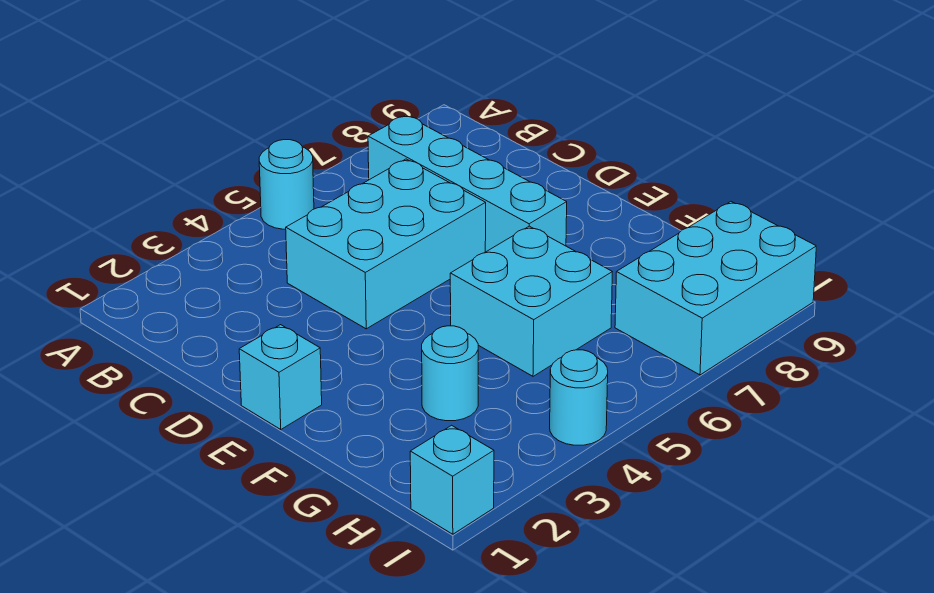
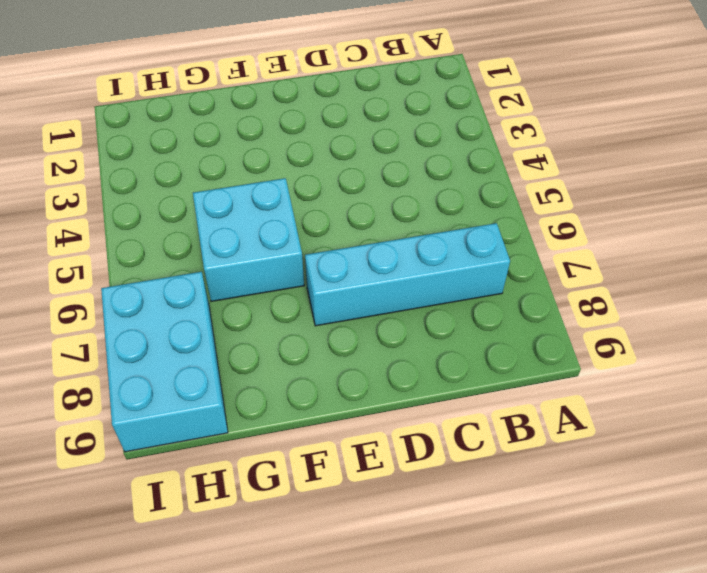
none -> cyan round brick A5 level 1
none -> cyan brick C4:D6 level 1

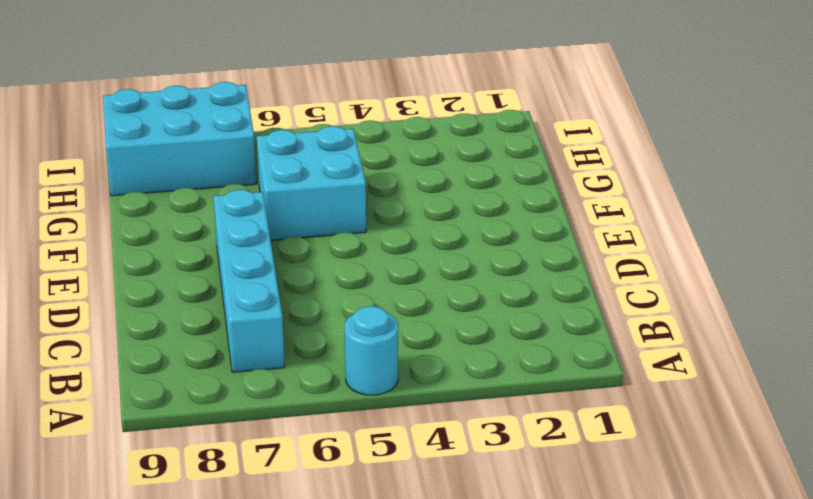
none -> cyan brick C4:D6 level 1
none -> cyan brick E1 level 1

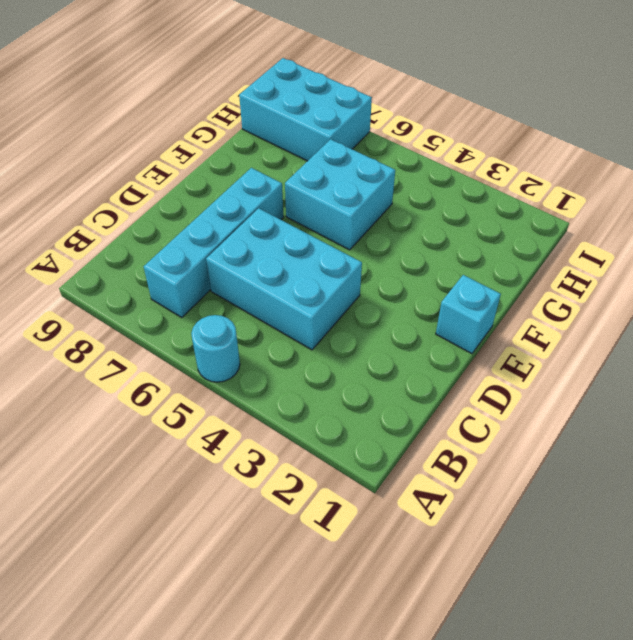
none -> cyan round brick G3 level 1
none -> cyan brick I1 level 1

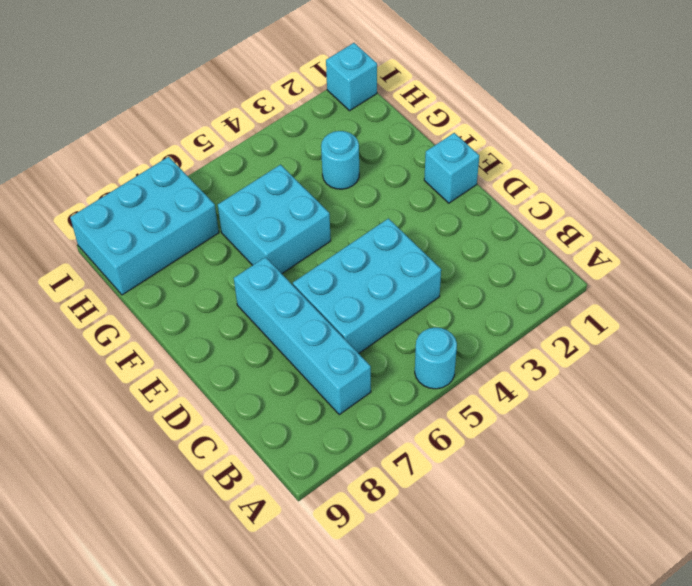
none -> cyan round brick I4 level 1

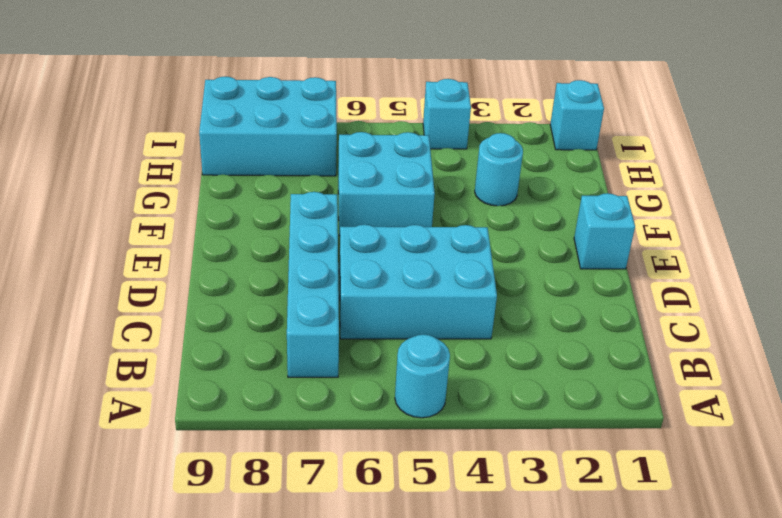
cyan brick I4 level 1 -> cyan round brick I4 level 1

